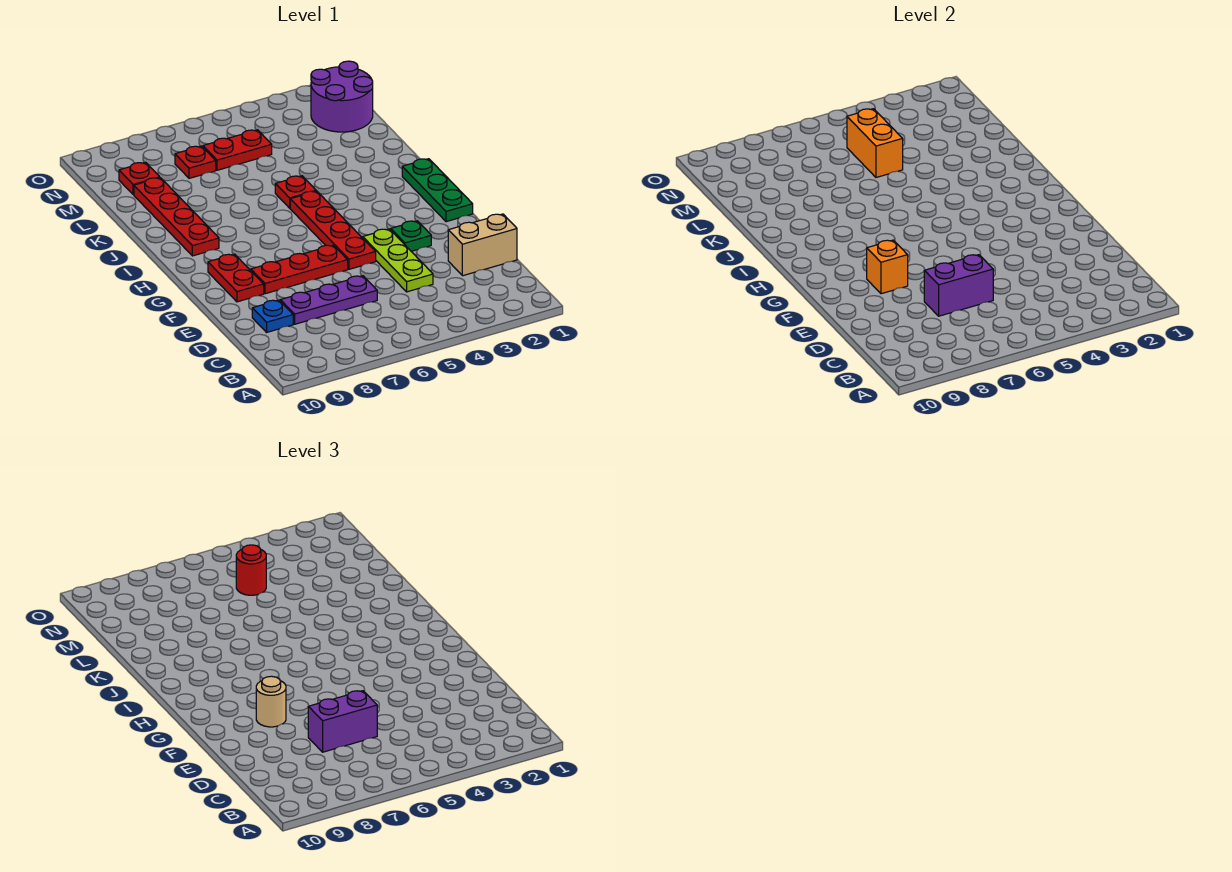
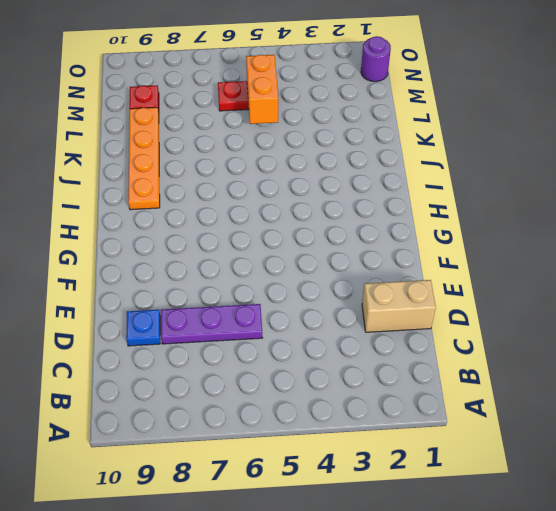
orange plate I9:L9 level 1 -> red plate I9:L9 level 1
purple round brick N1 level 1 -> purple round brick M1:N2 level 1
none -> lime plate D4:F4 level 1
none -> green plate F3 level 1
none -> red plate F5:I5 level 1

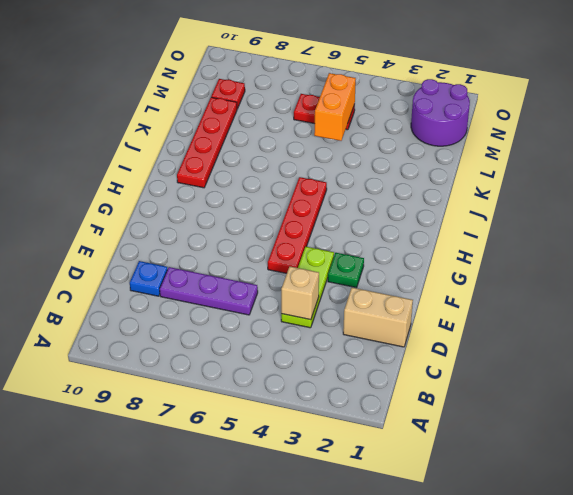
tan brick D4 level 2 -> none
none -> red plate F6:F8 level 1
none -> red plate F9:G9 level 1
none -> green plate G1:I1 level 1

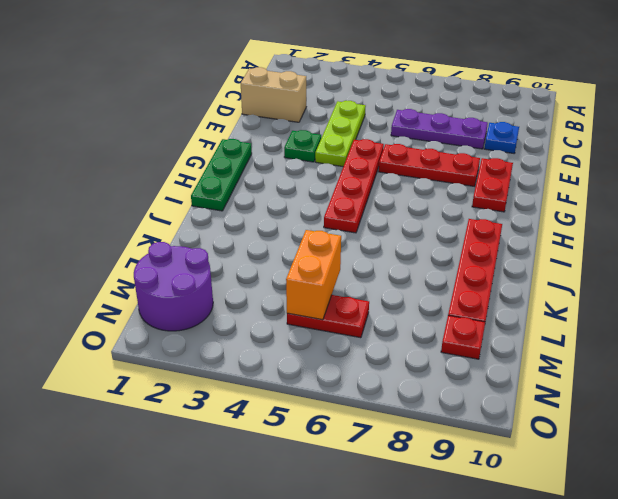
none -> red plate J5 level 1
none -> red plate M7 level 1
none -> purple brick D6:D7 level 2

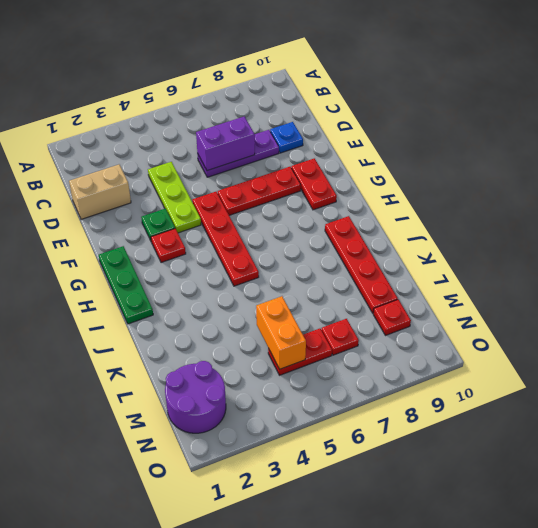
red plate G3 level 1 -> red plate J5 level 1
none -> orange brick F8 level 2
none -> purple brick D6:D7 level 3
none -> tan round brick F8 level 3

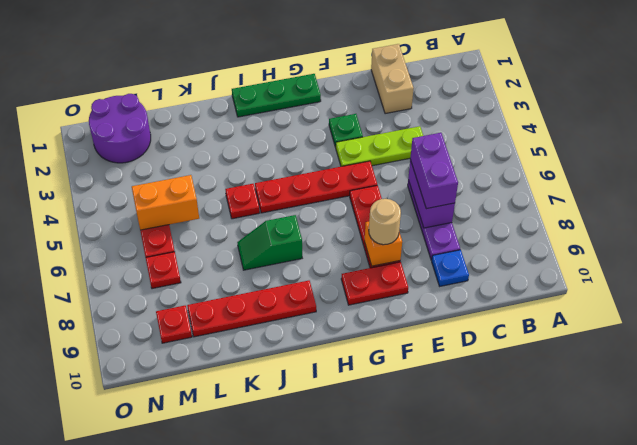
green slope I7:J7 level 1 top I -> none
none -> red round brick M5 level 3

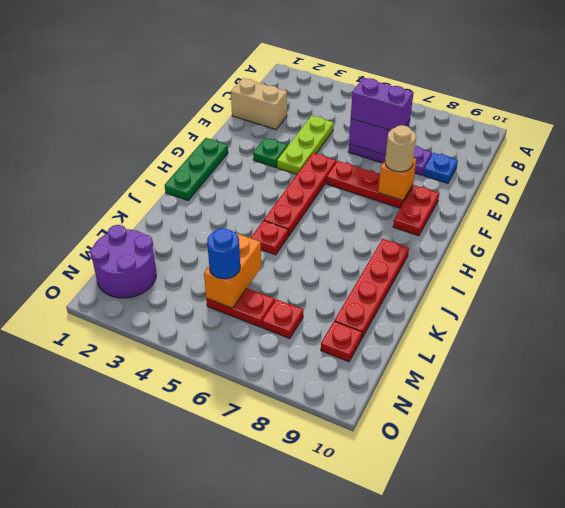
blue round brick M5 level 3 -> red round brick M5 level 3

